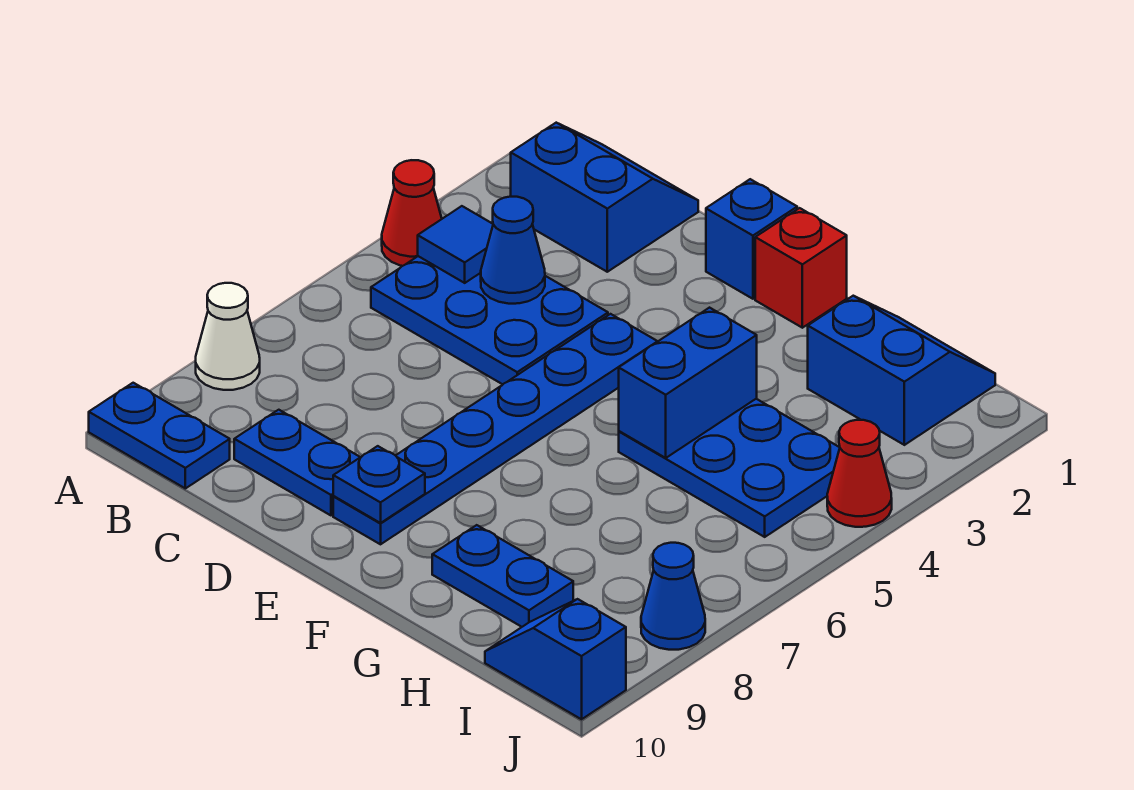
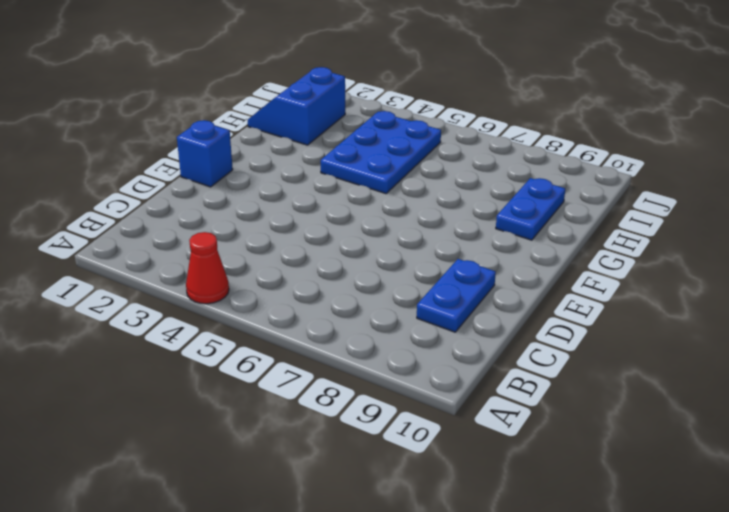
none -> white cone A8 level 1
none -> blue plate A10:B10 level 1
none -> blue slope B1:C2 level 1 top 2

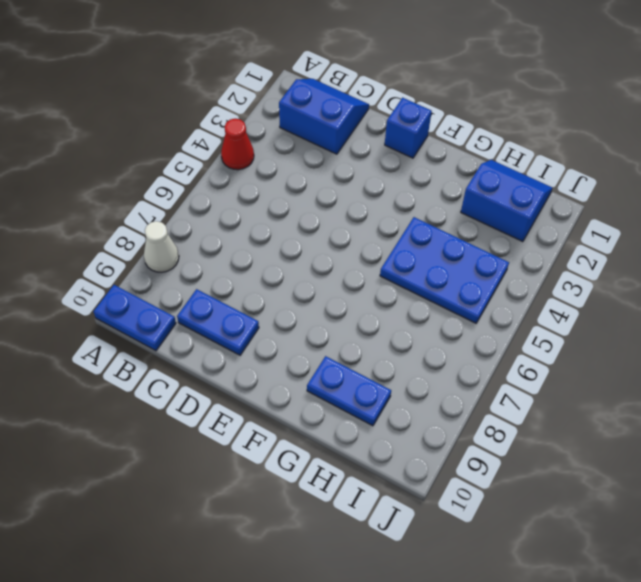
none -> blue plate B4:D5 level 1
none -> blue plate E4:E9 level 1
none -> red brick F1 level 1

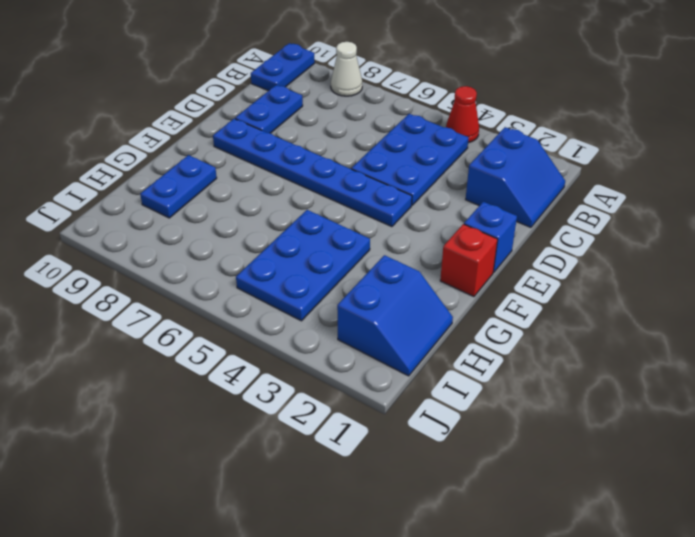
none -> blue slope I10:J10 level 1 top J
none -> red cone J4 level 1
none -> blue cone J8 level 1

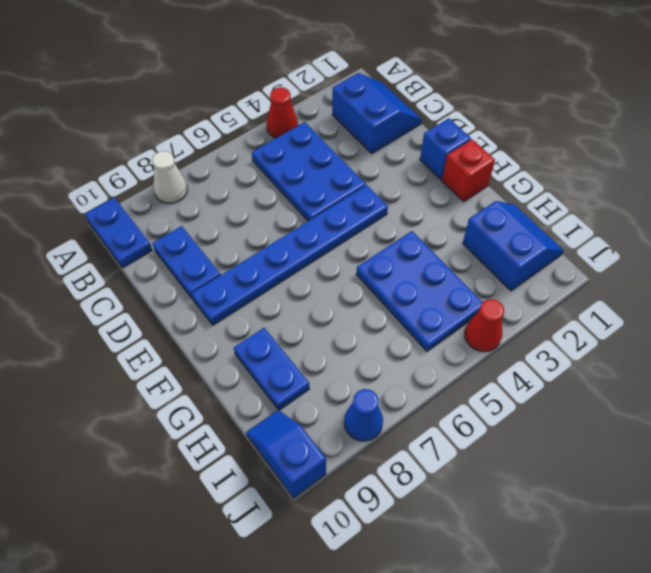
none -> blue tile B4 level 2
none -> blue cone C4 level 2
none -> blue plate E9 level 2

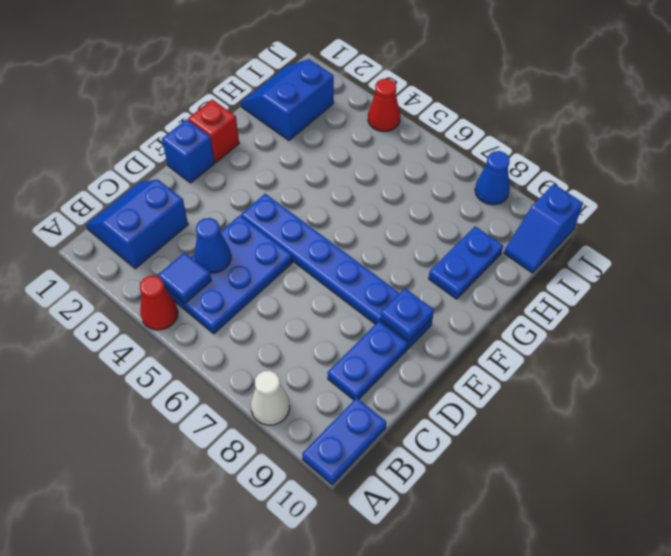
none -> blue plate G4:I5 level 1
none -> blue brick G4:G5 level 2

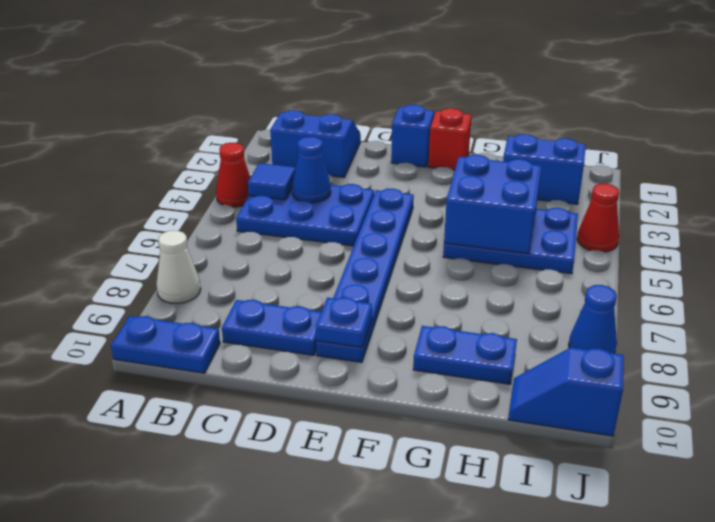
blue brick G4:H5 level 2 -> blue brick G4:G5 level 2

